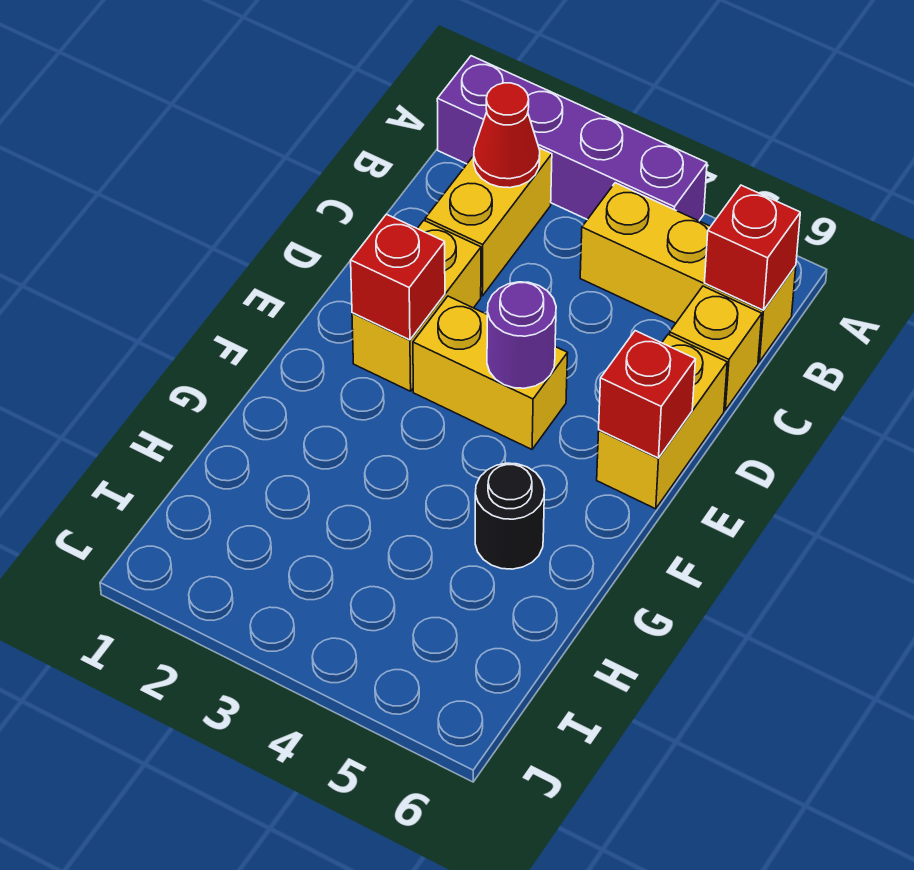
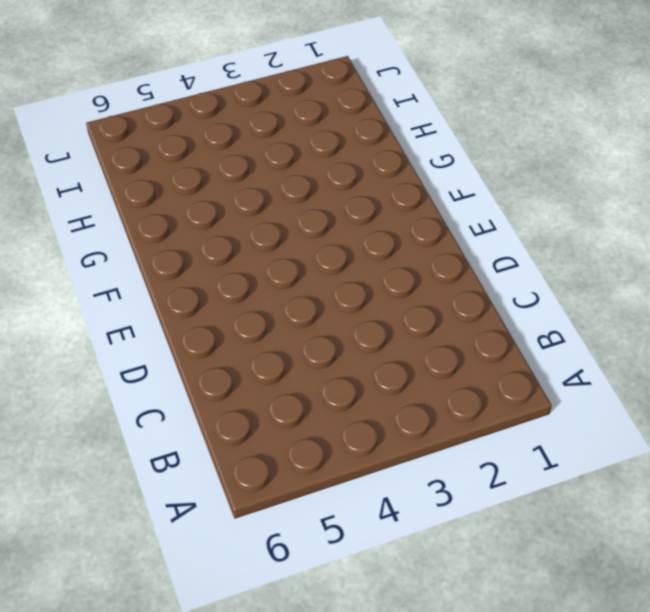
none -> purple brick A1:A4 level 1
none -> yellow brick B2:C2 level 1
none -> yellow brick B4:B6 level 1

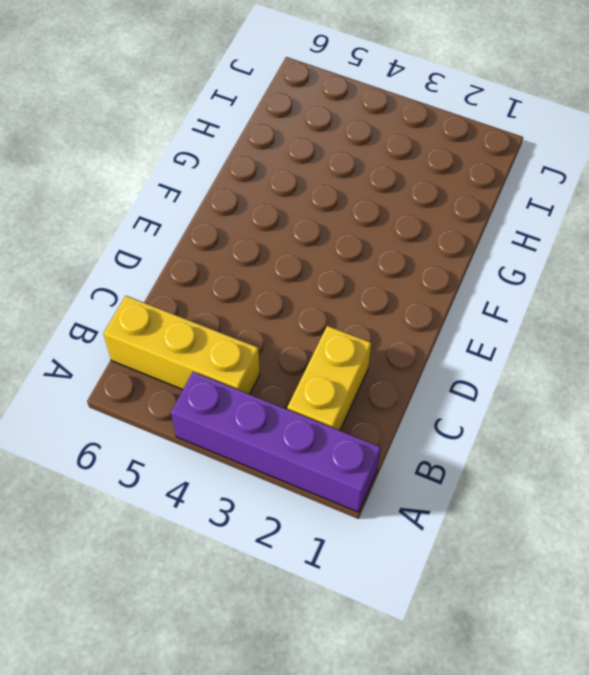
none -> yellow brick C6 level 1
none -> yellow brick D2:E2 level 1
none -> yellow brick D6:E6 level 1

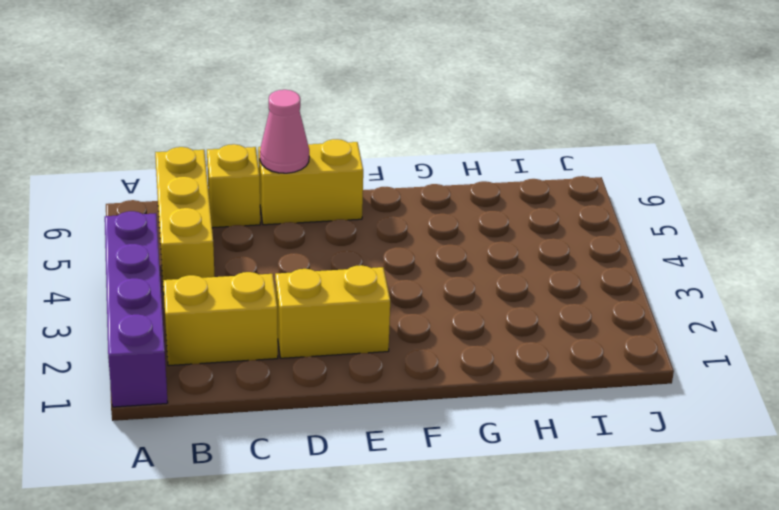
pink cone D6 level 2 -> none
none -> yellow brick E3:E4 level 1
none -> black round brick G5 level 1
none -> red cone B2 level 2

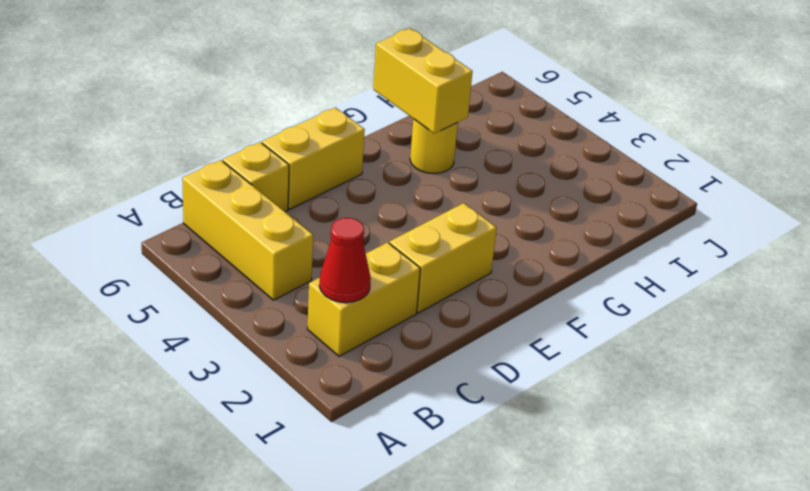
yellow round brick G5 level 1 -> black round brick G5 level 1
yellow brick G5:G6 level 2 -> yellow brick E3:E4 level 1
none -> purple brick A1:A4 level 1
none -> red brick B6 level 2
none -> red brick E2 level 2

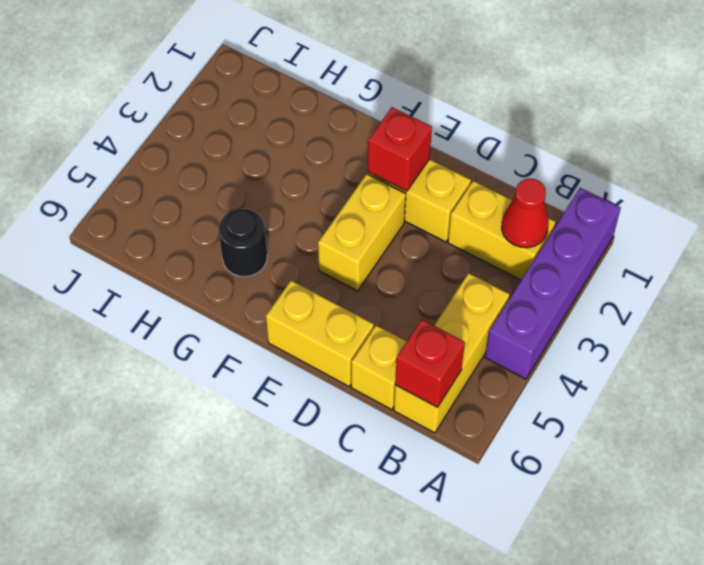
none -> purple round brick E4 level 2
none -> red brick E6 level 2

